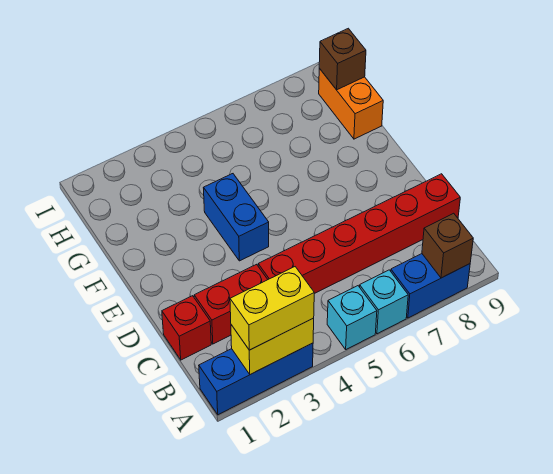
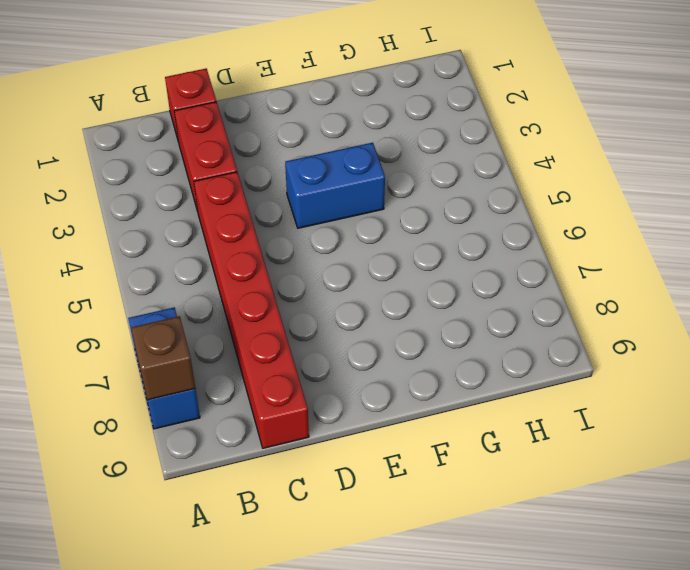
none -> blue brick A1:A3 level 1
none -> cyan brick A5 level 1
none -> cyan brick A6 level 1

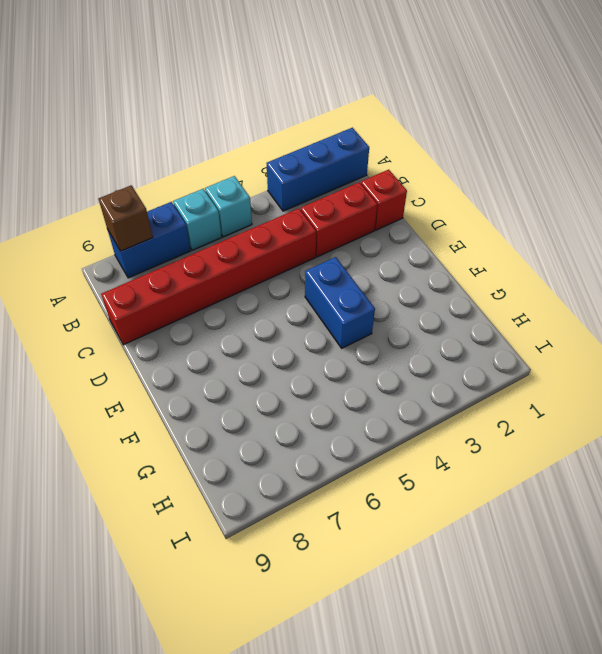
none -> orange brick G9:H9 level 1
none -> yellow brick A2:A3 level 2
none -> brown brick H9 level 2

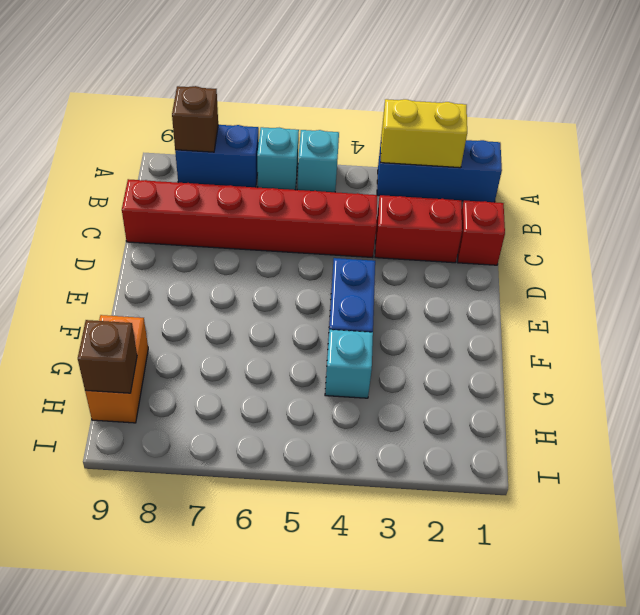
cyan brick G4 level 1 -> none
none -> yellow brick A2:A3 level 3

